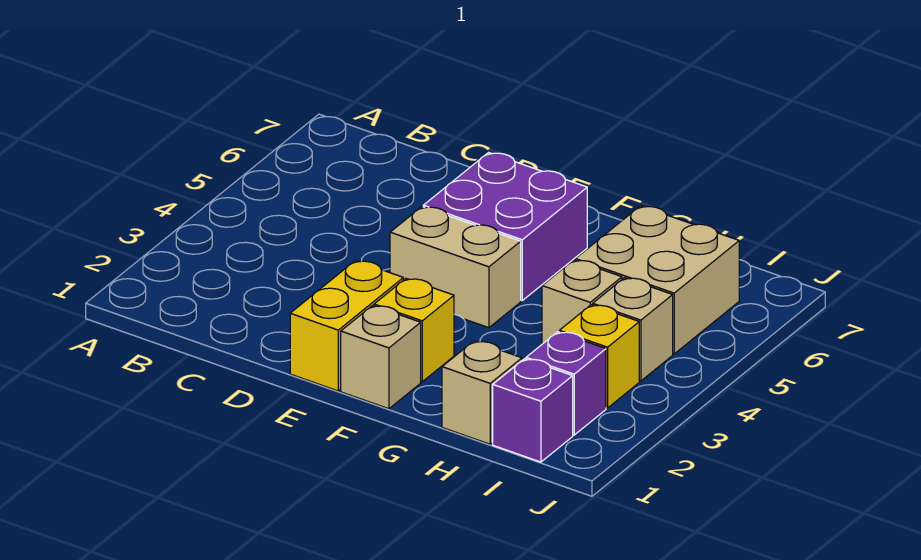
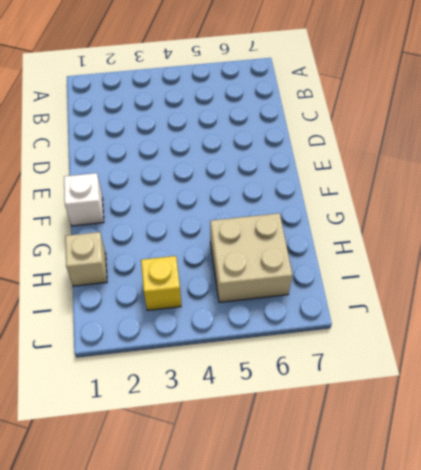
white brick F1 level 1 -> tan brick F1 level 1
none -> yellow brick E1:E2 level 1
none -> tan brick E4:F4 level 1
none -> purple brick E5:F6 level 1

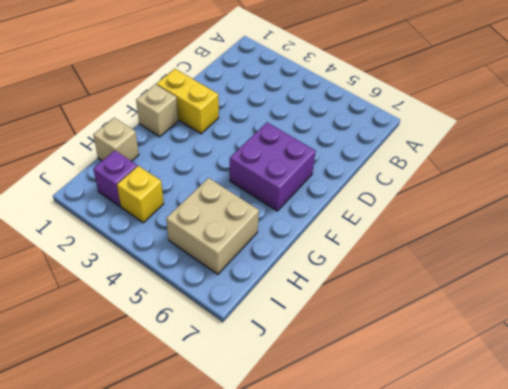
none -> tan brick E4:F4 level 1
none -> yellow brick F2 level 1
none -> tan brick H4 level 1

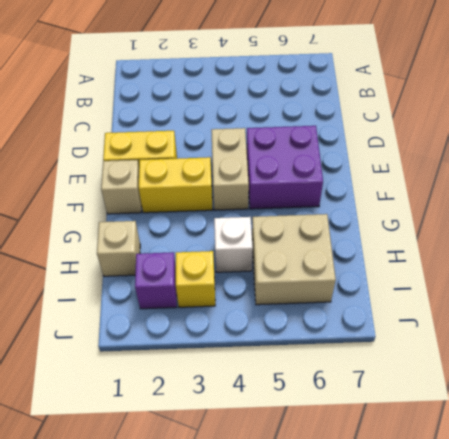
yellow brick F2:F3 level 1 -> yellow brick F2 level 1
white brick H4 level 1 -> tan brick H4 level 1
none -> purple brick I1 level 1
none -> tan brick I4 level 1

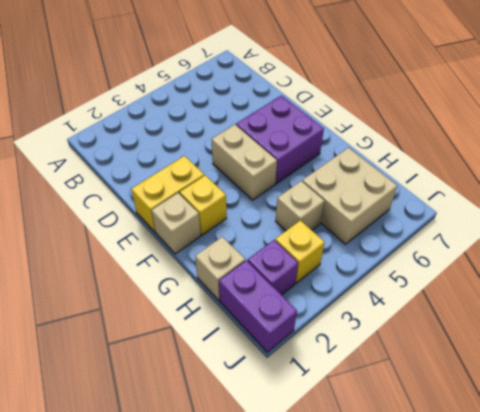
purple brick I1:J1 level 1 -> purple brick I1 level 1
none -> tan brick I4 level 1

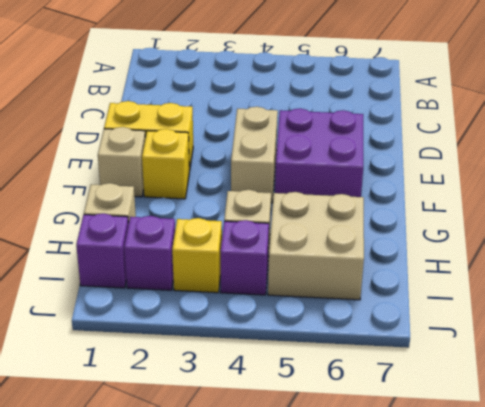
purple brick I4 level 1 -> tan brick I4 level 1

